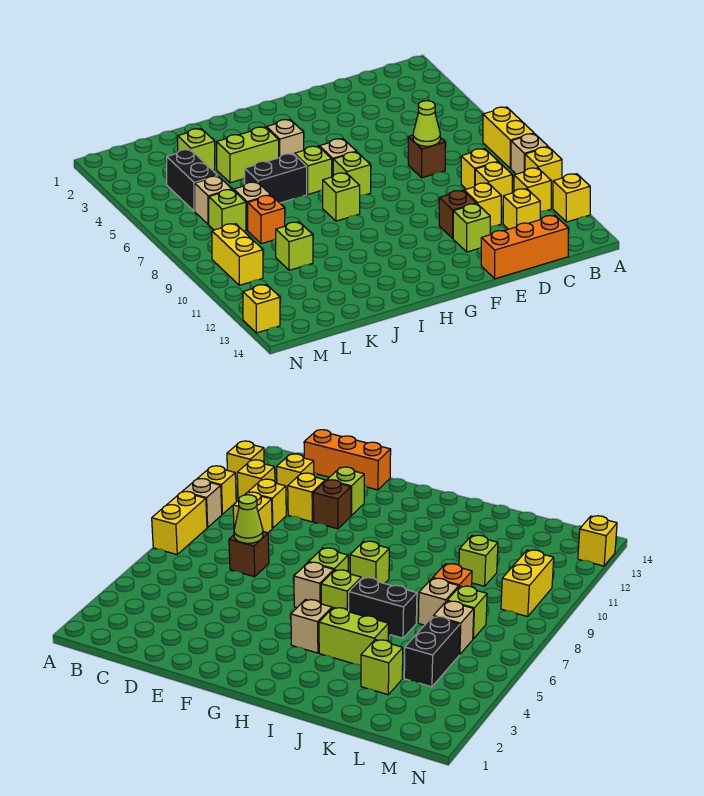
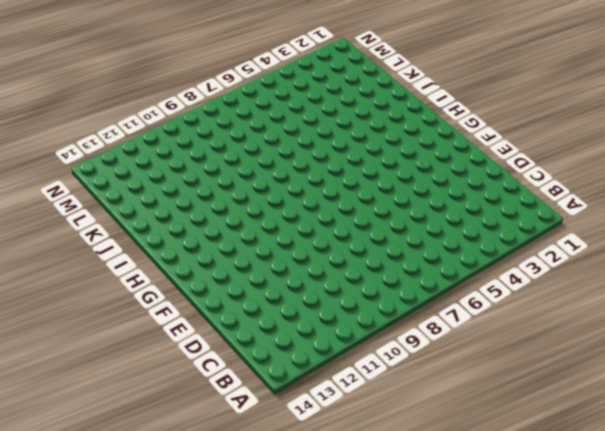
none -> yellow brick A7:A8 level 1
none -> tan brick A9 level 1
none -> yellow brick A10 level 1
none -> yellow brick A12 level 1

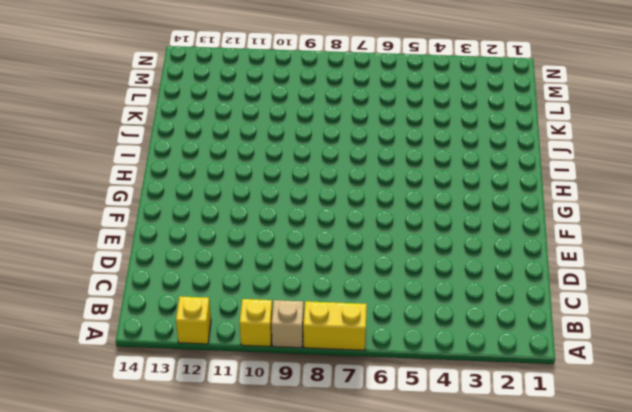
none -> yellow brick B11 level 1
none -> yellow brick C9 level 1
none -> yellow brick C10 level 1
none -> yellow brick C12 level 1

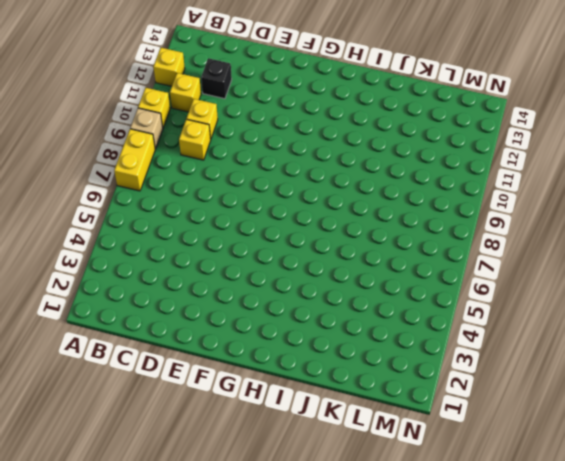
black brick C12 level 1 -> yellow brick C12 level 1
none -> orange brick C14:E14 level 1
none -> brown brick D7 level 1
none -> yellow brick D11 level 1
none -> brown brick E11 level 1

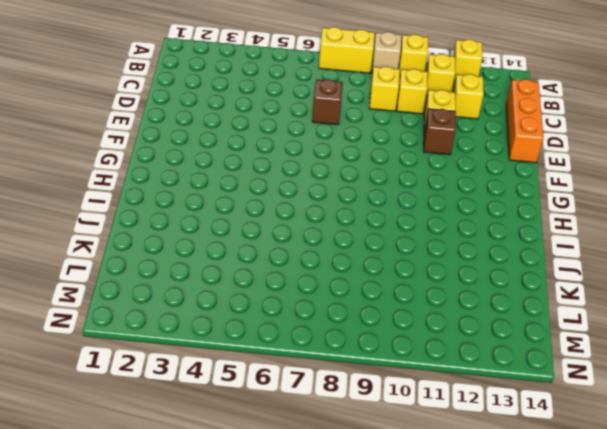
none -> lime brick E12 level 1
none -> tan brick G6 level 1
none -> lime brick G7 level 1
none -> tan brick H4 level 1

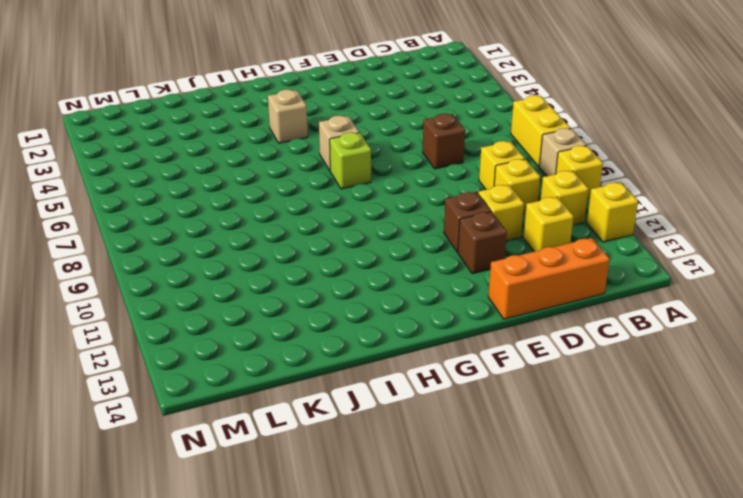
brown brick E12 level 1 -> lime brick E12 level 1
none -> lime brick H6 level 1
none -> lime brick H8 level 1
none -> lime brick I4:J4 level 1
none -> black brick I6:J6 level 1

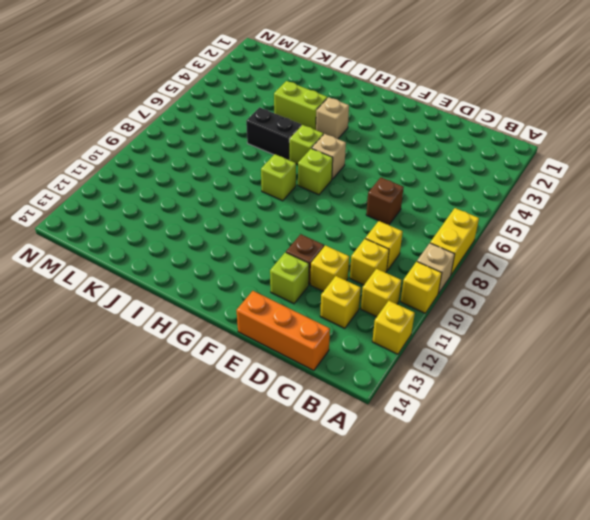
none -> lime brick K3 level 1
none -> tan brick K7 level 1
none -> orange brick K8 level 1
none -> lime brick K10 level 1

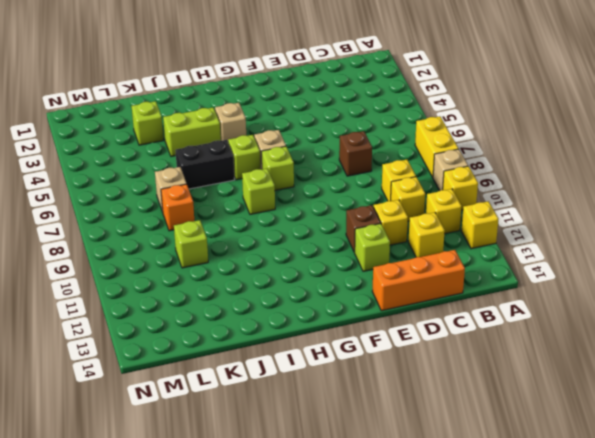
none -> black brick L4:L5 level 1
none -> tan brick L6 level 1
none -> lime brick L7 level 1
none -> yellow brick M9:M10 level 1

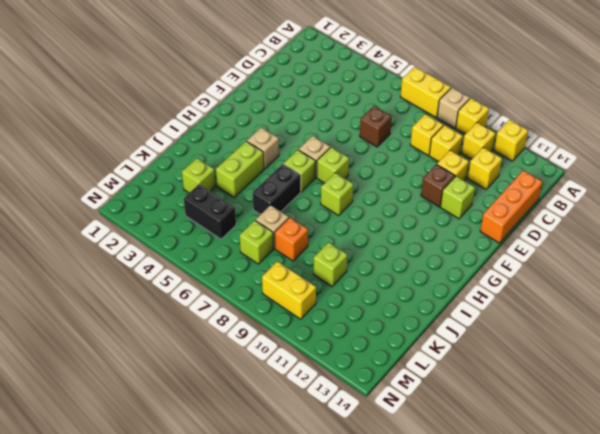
none -> tan brick L6 level 1
none -> yellow brick N13 level 1
none -> lime cone D7 level 2

